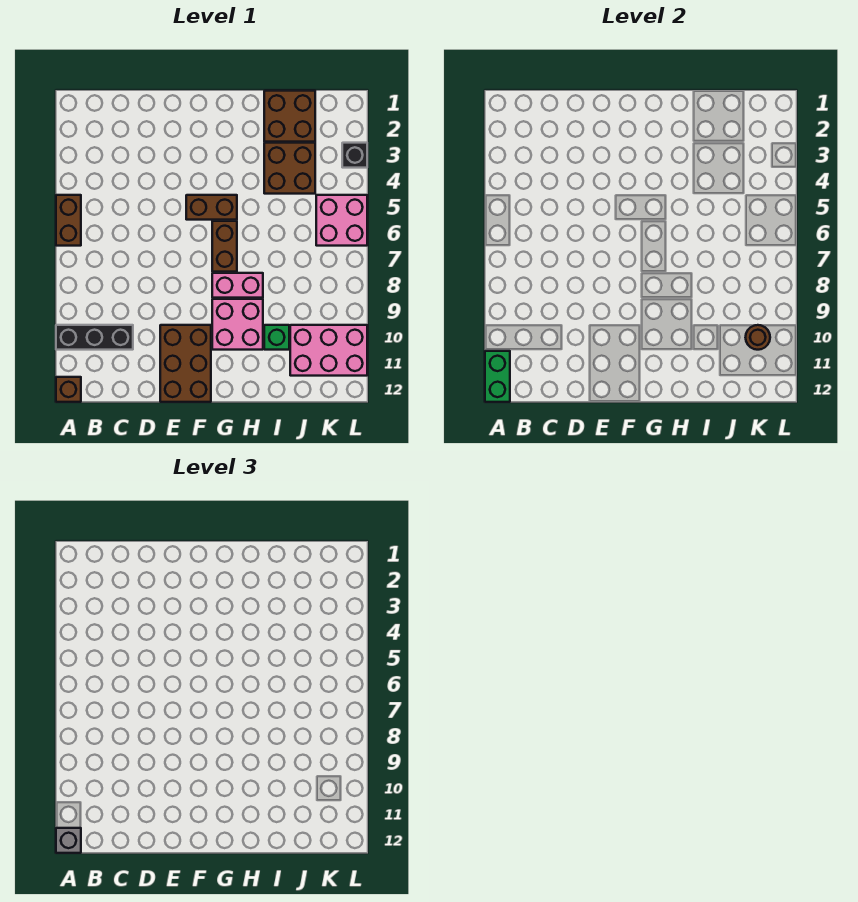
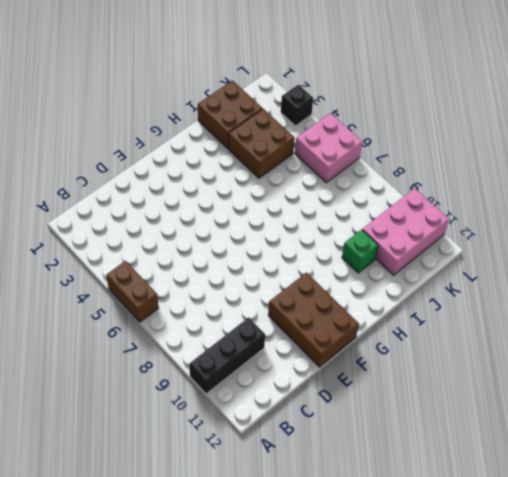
none -> brown brick A12 level 1
none -> brown brick F5:G5 level 1
none -> brown brick G6:G7 level 1

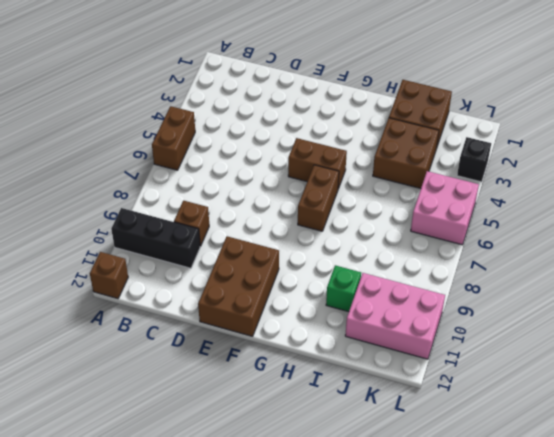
brown brick C9 level 1 -> none
none -> pink brick G8:H8 level 1
none -> pink brick G9:H10 level 1
none -> green brick A11:A12 level 2

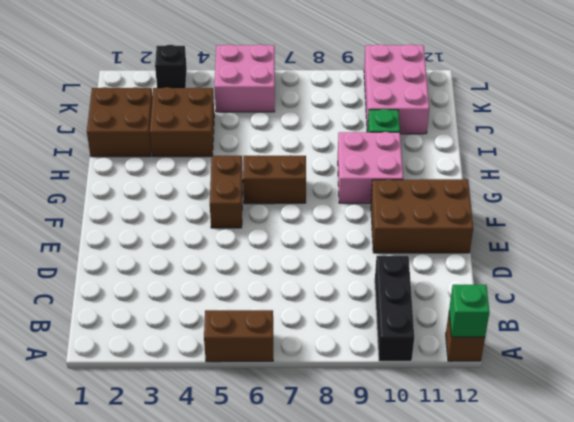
green brick A12 level 2 -> green brick A11:A12 level 2
none -> pink brick G8:H8 level 1
none -> brown round brick K10 level 2
none -> grey brick A12 level 3

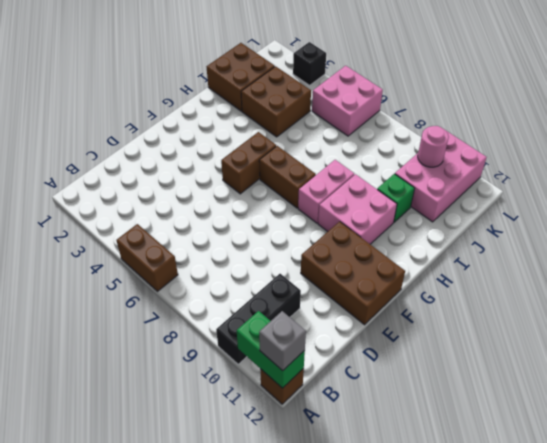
pink round brick K10 level 2 -> brown round brick K10 level 2

